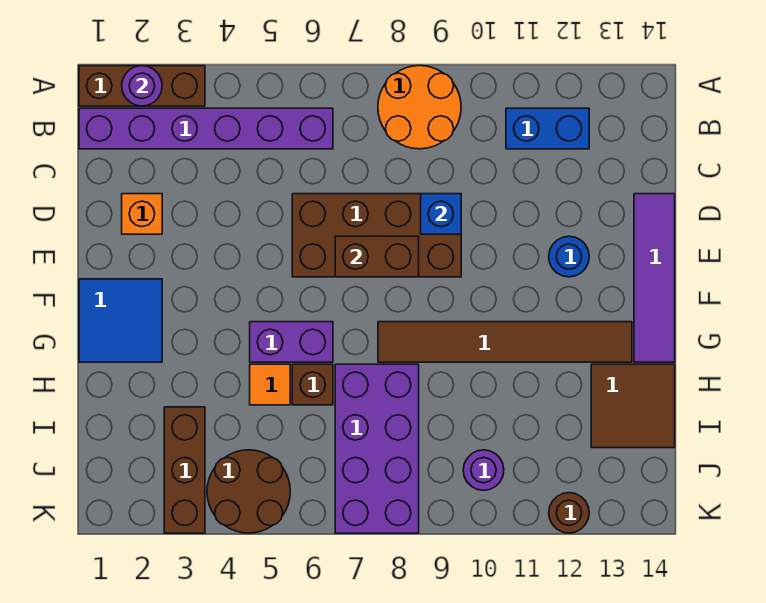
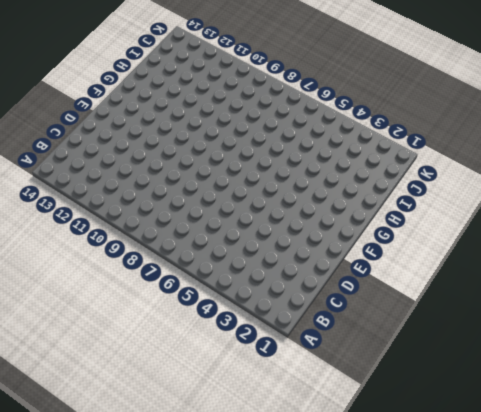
none -> brown brick A1:A3 level 1
none -> orange round brick A8:B9 level 1
none -> purple brick B1:B6 level 1

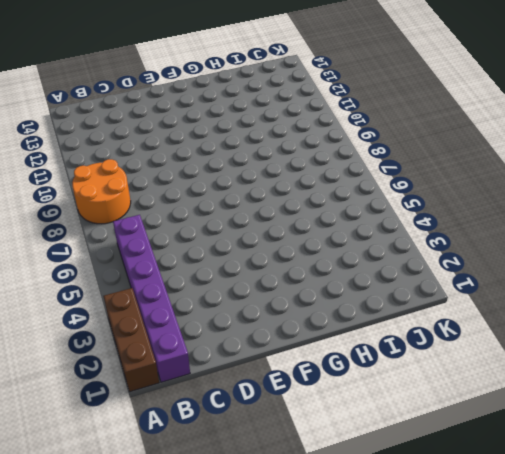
none -> blue brick B11:B12 level 1
none -> orange brick D2 level 1
none -> brown brick D6:E9 level 1

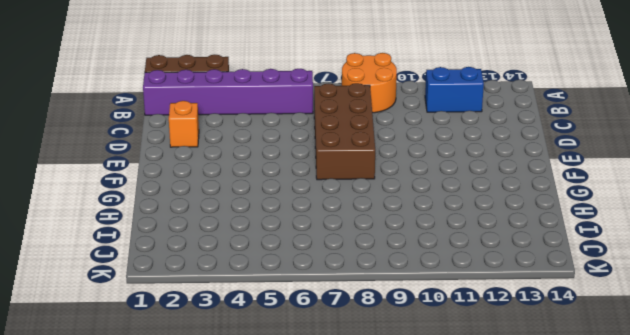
brown brick C7:F8 level 1 -> brown brick D6:E9 level 1
none -> purple tile D14:G14 level 1
none -> blue round brick E12 level 1
none -> blue tile F1:G2 level 1

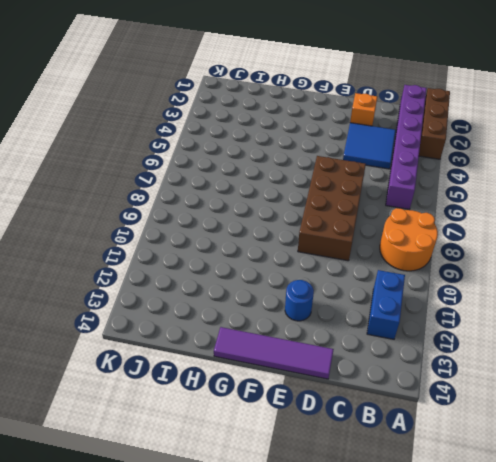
blue tile C3:D4 level 1 -> blue tile F1:G2 level 1
none -> purple brick G5:G6 level 1
none -> brown tile G8:G13 level 1
none -> orange tile H5 level 1

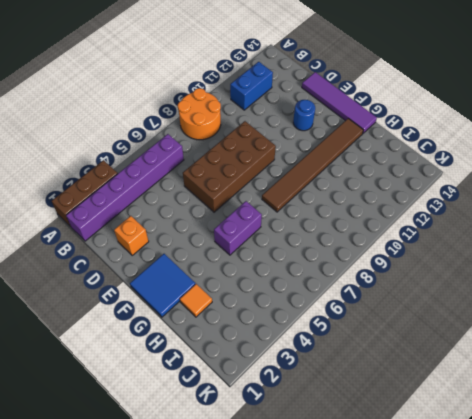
orange tile H2 level 1 -> orange tile H5 level 1
none -> brown brick H6 level 1
none -> purple brick H7:K8 level 1
none -> brown tile H13:I14 level 1

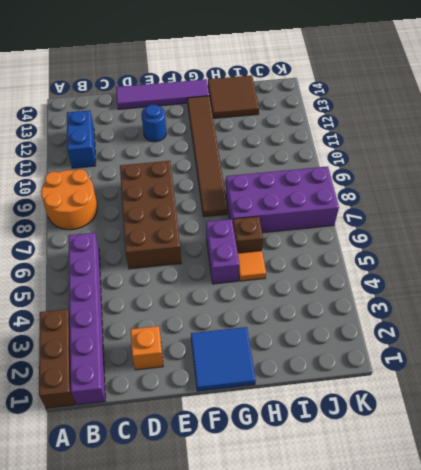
none -> brown brick I3:K3 level 1
none -> brown round brick J4:K5 level 1
none -> purple round brick J10 level 1

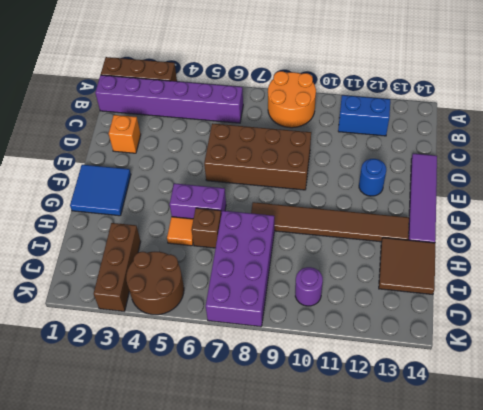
none -> brown round brick K12 level 1
none -> purple round brick A2 level 2
none -> blue brick D9 level 2

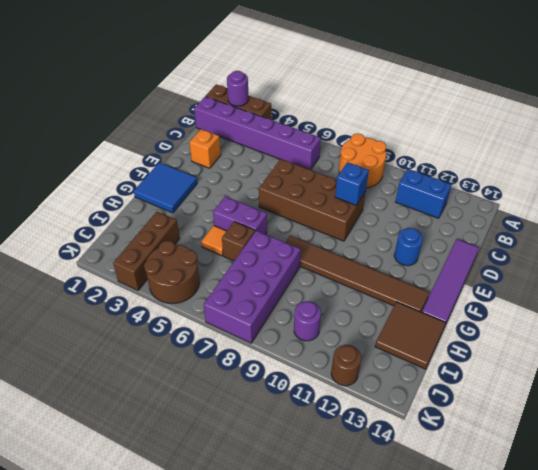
none -> brown brick E7:E8 level 2

